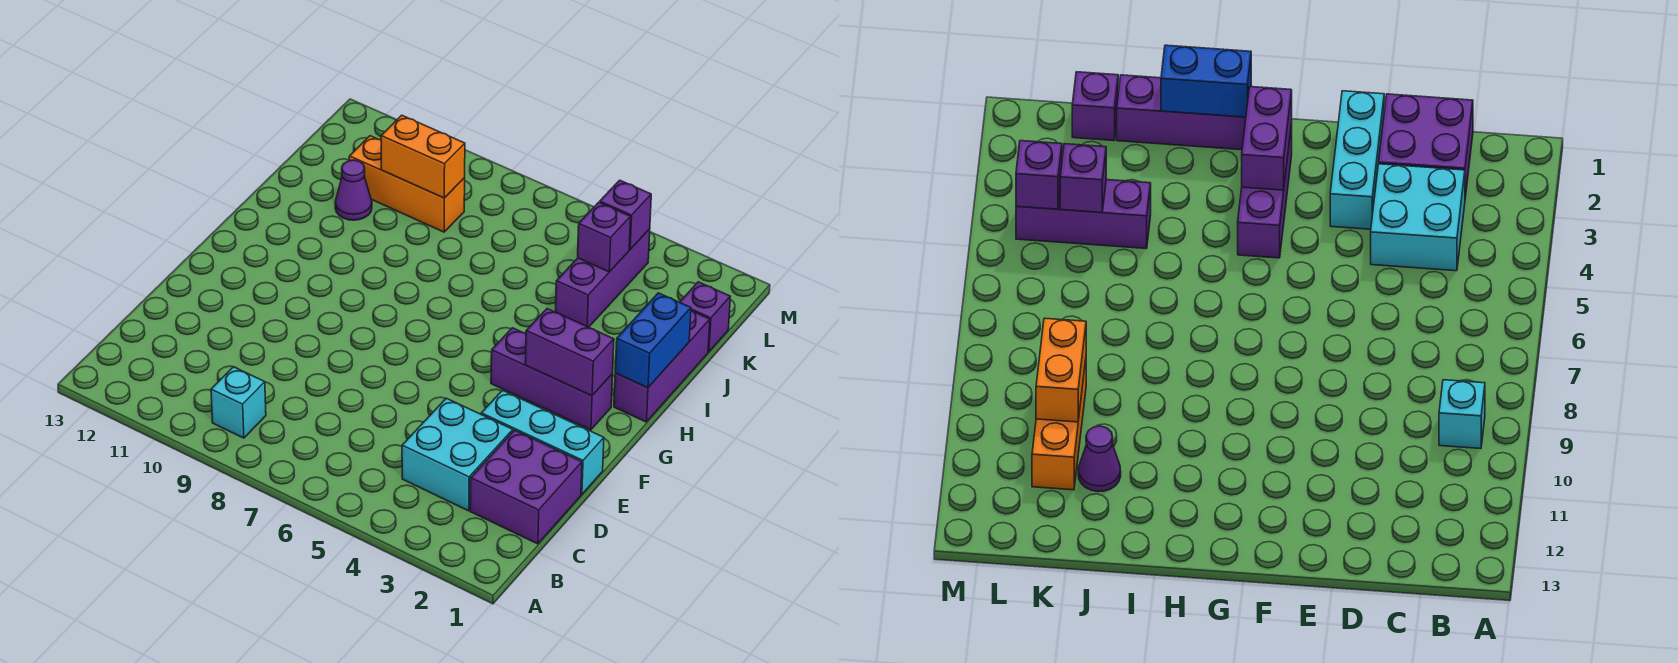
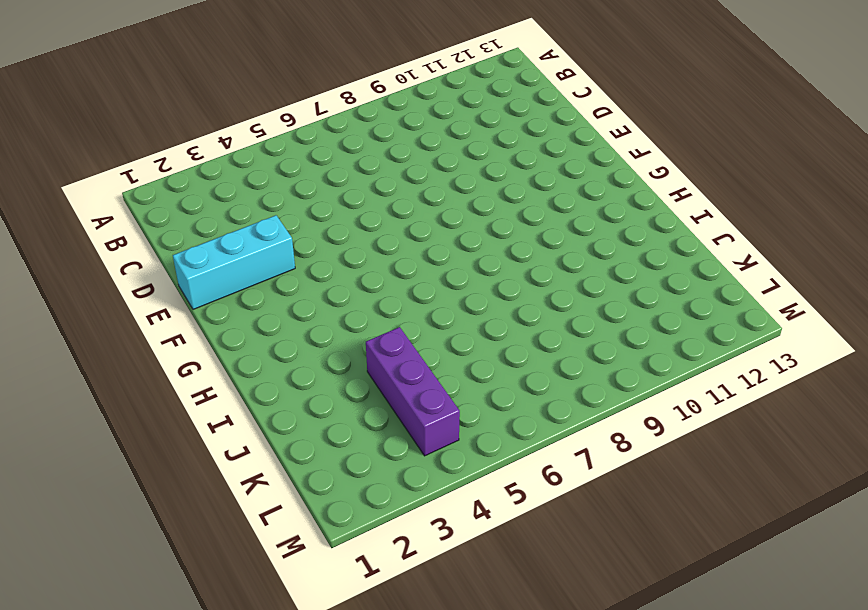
none -> cyan brick B9 level 1
none -> purple brick C1:D2 level 1
none -> cyan brick C3:D4 level 1

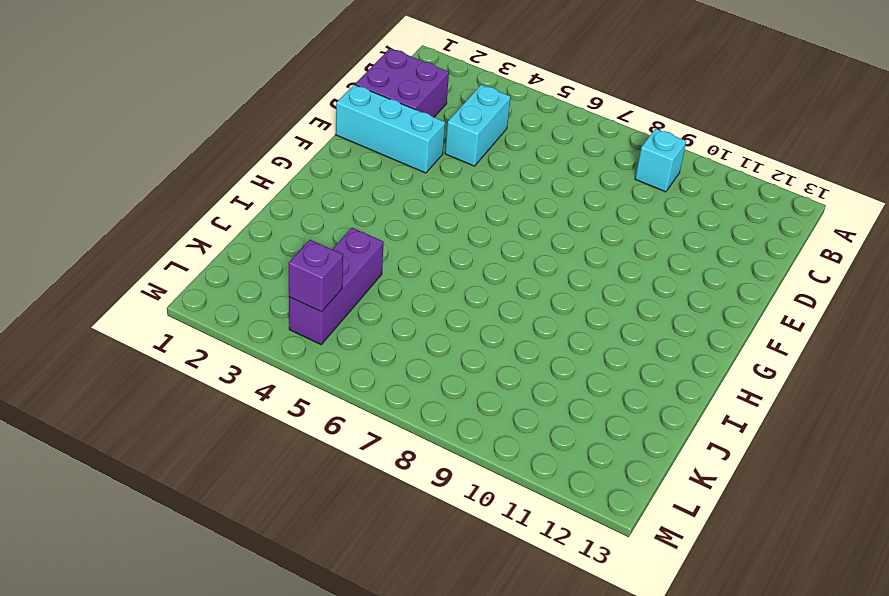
cyan brick C4:D4 level 1 -> cyan brick C3:D4 level 1
none -> purple brick G2:G4 level 1
none -> purple brick H1:J1 level 1
none -> purple cone J11 level 1

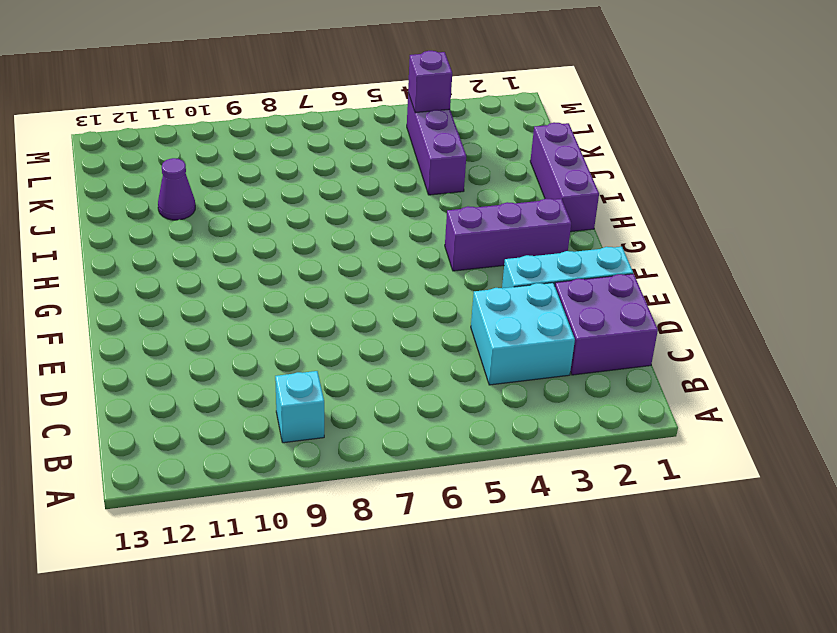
none -> purple brick K1 level 1
none -> orange brick K9:K11 level 1
none -> purple brick G2:G3 level 2

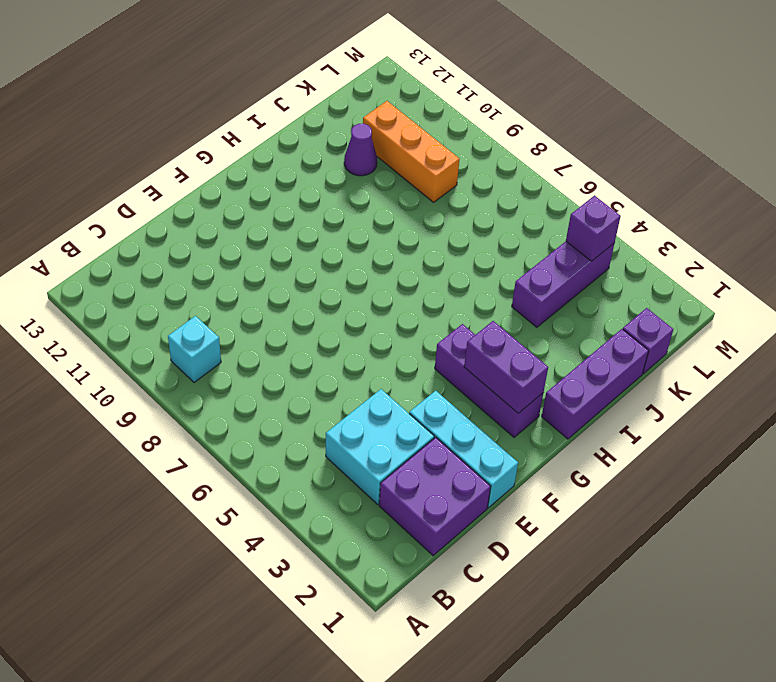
none -> blue brick H1:I1 level 2
none -> purple brick K4 level 2
none -> orange brick K9:K10 level 2

